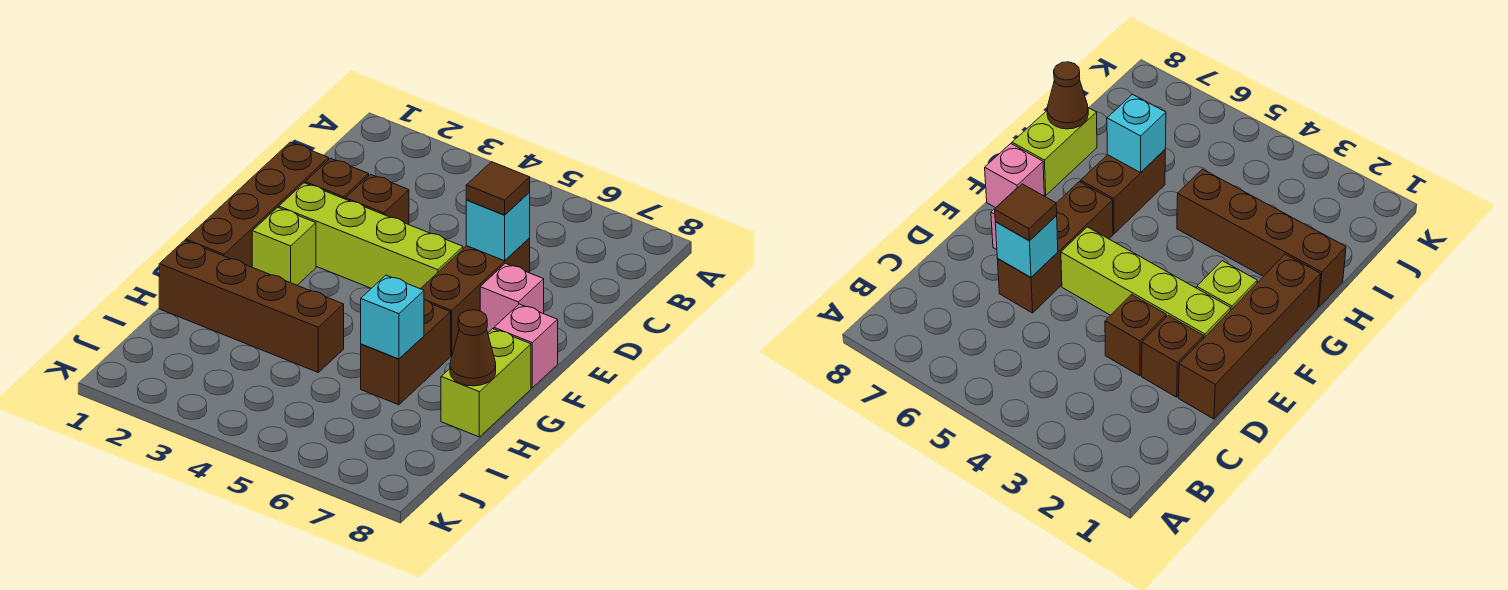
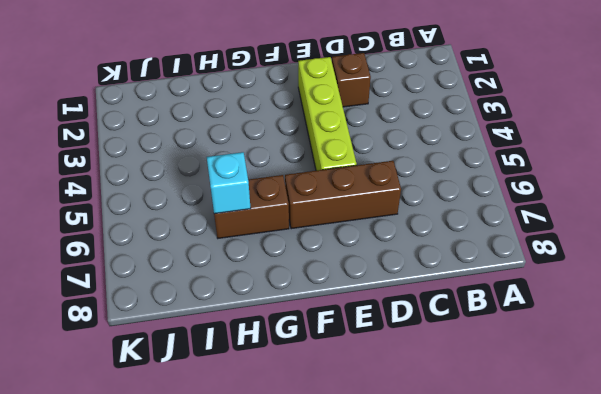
none -> brown brick D1:G1 level 1
none -> brown brick D3 level 1
none -> pink brick E7 level 1

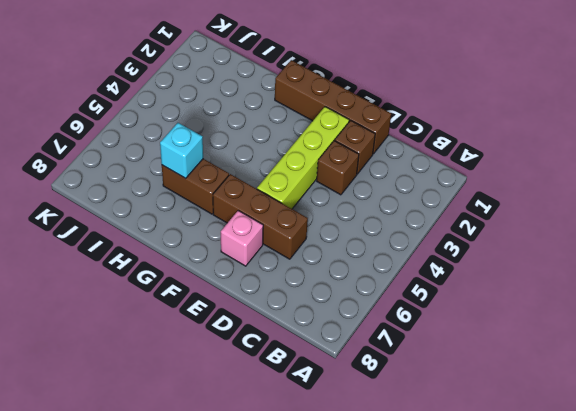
none -> lime brick F2 level 1
none -> pink brick F8 level 1
none -> lime brick G8:H8 level 1

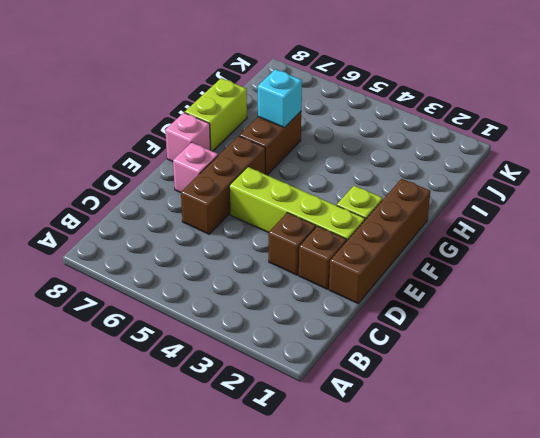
none -> brown brick H1:H4 level 1
none -> cyan brick D6 level 2
none -> brown cone H8 level 2

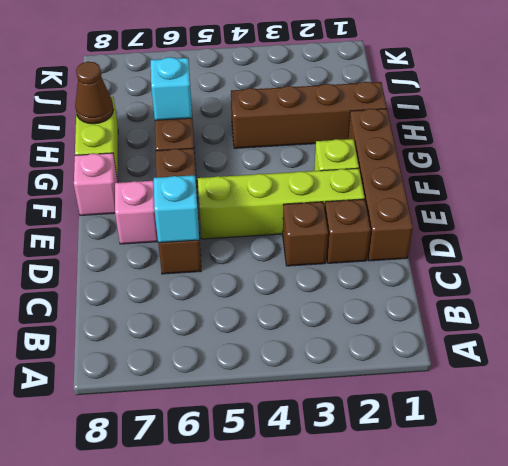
none -> brown tile D6 level 3

